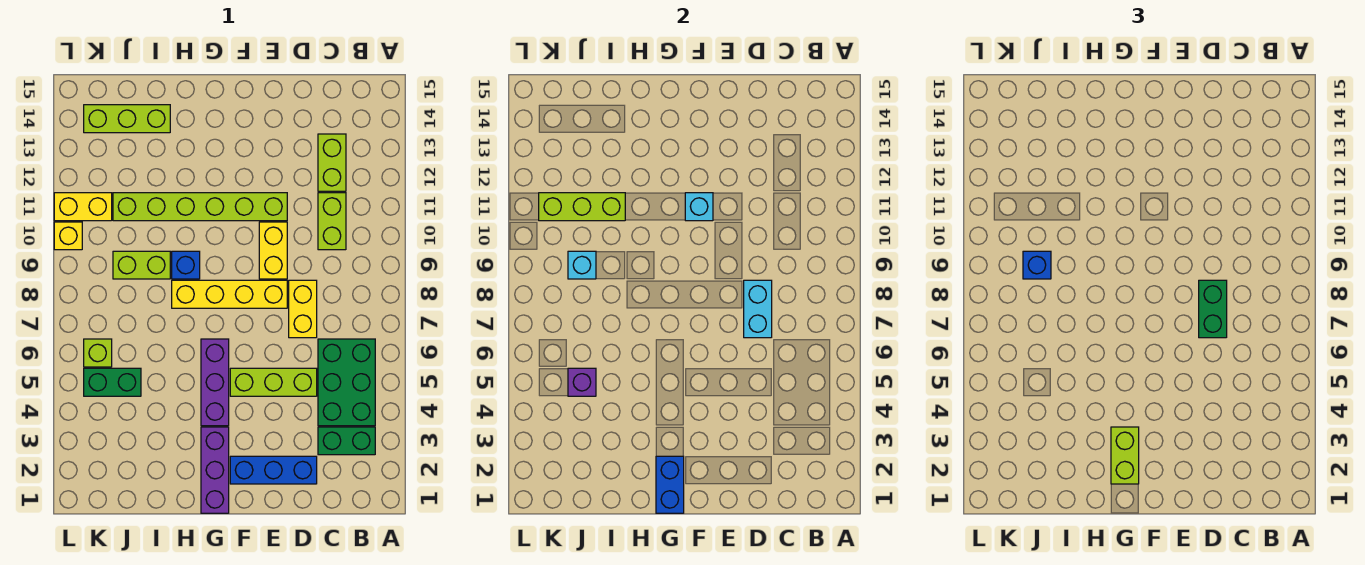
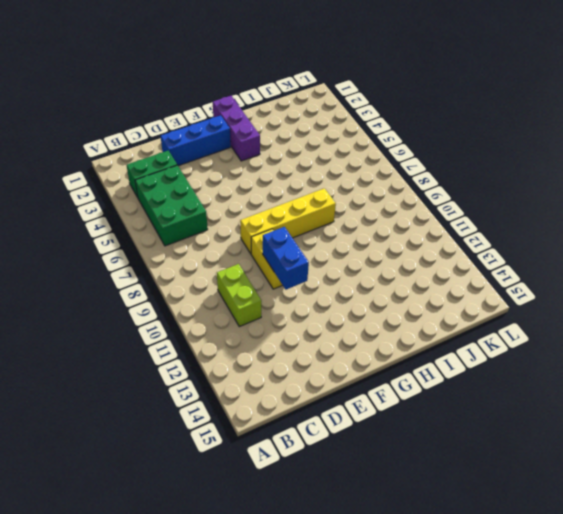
blue brick E10:E11 level 2 -> blue brick G1:G2 level 2
none -> lime brick C12:C13 level 1
none -> lime brick D5:F5 level 1
none -> yellow brick D7:D8 level 1

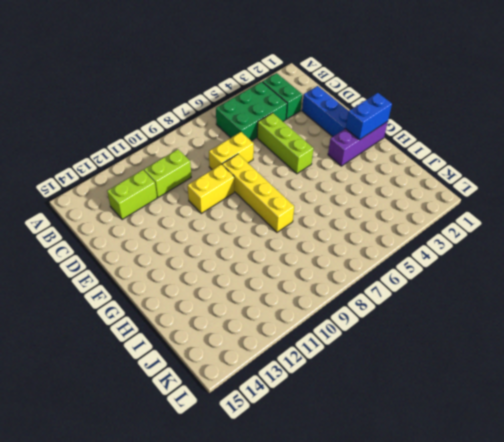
none -> lime brick E11:J11 level 1
none -> purple brick G4:G6 level 1
none -> blue brick H9 level 1

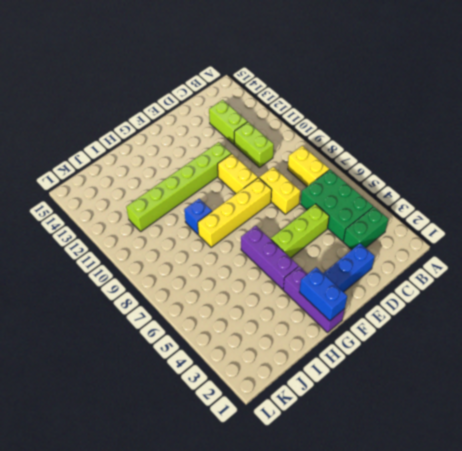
yellow brick B7:B8 level 1 -> yellow brick K11:L11 level 1
none -> lime brick I9:J9 level 1
none -> lime brick I14:K14 level 1
none -> green brick J5:K5 level 1

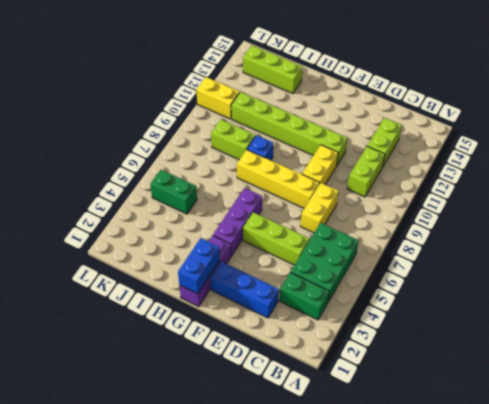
none -> lime brick K6 level 1
none -> yellow brick L10 level 1
none -> cyan brick D7:D8 level 2

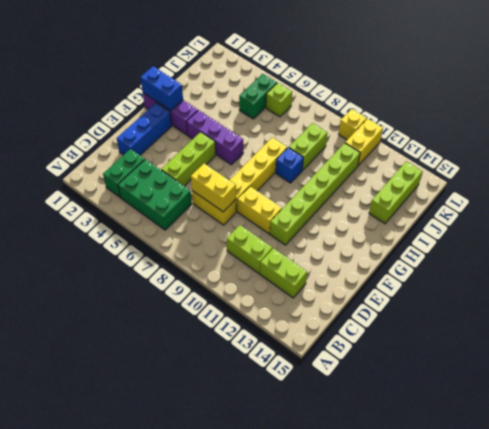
yellow brick D7:D8 level 2 -> cyan brick D7:D8 level 2
none -> cyan brick F11 level 2
none -> lime brick I11:K11 level 2
none -> purple brick J5 level 2

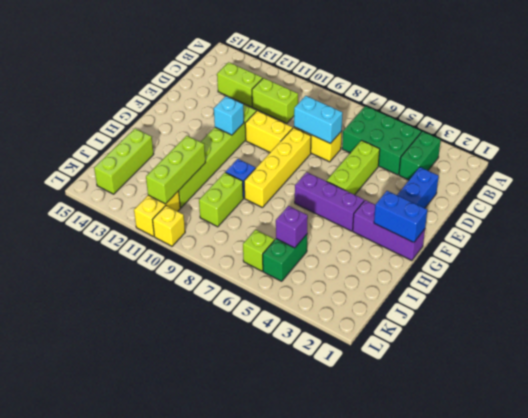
none -> cyan brick J9 level 2
none -> green brick D7:D8 level 3
none -> lime brick G2:G3 level 3

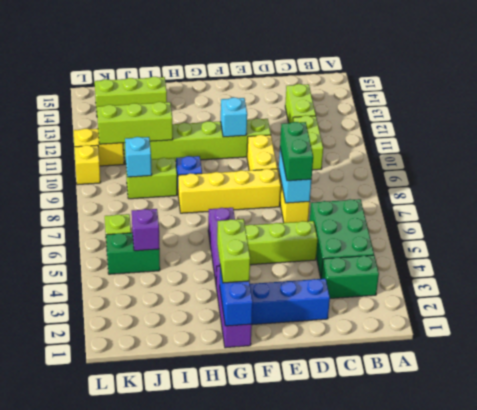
none -> blue brick J9 level 3

